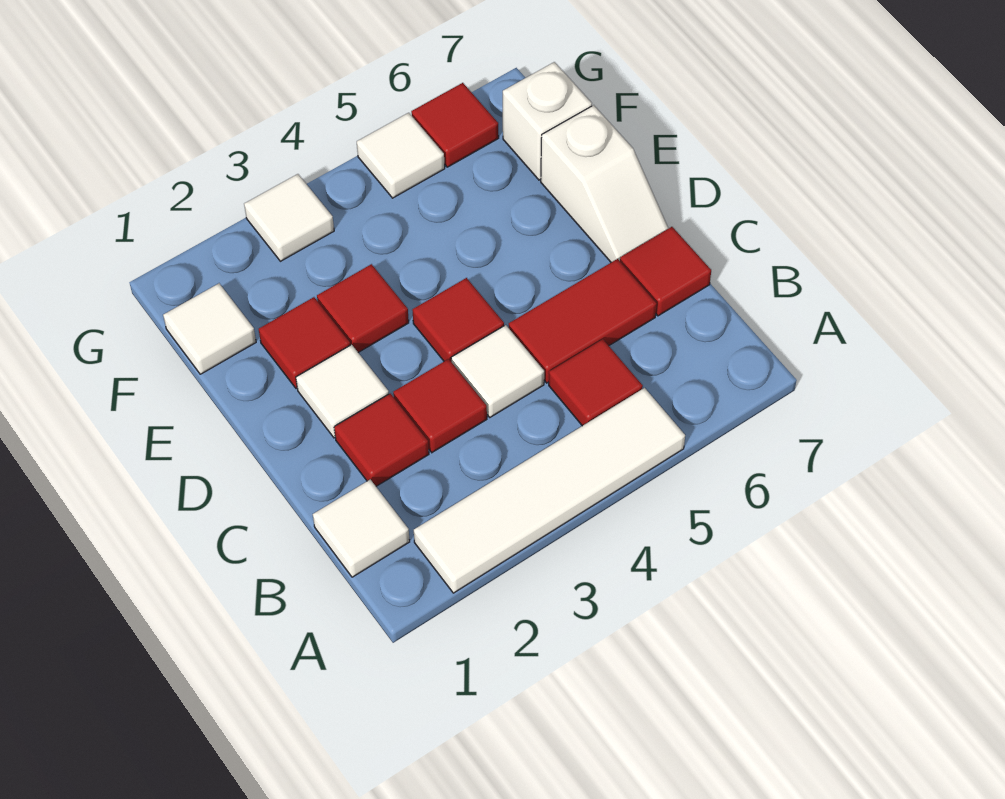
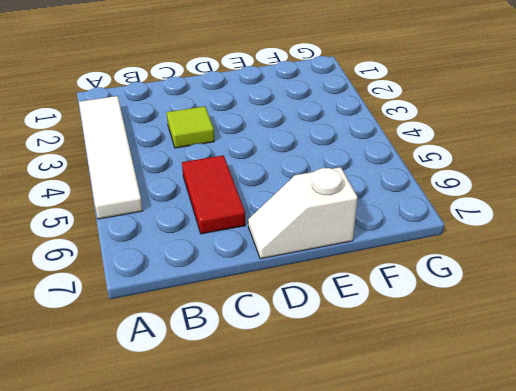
lime tile C3 level 1 -> red tile C3 level 1
none -> white tile B1 level 1
none -> red tile B5 level 1
none -> red tile C2 level 1

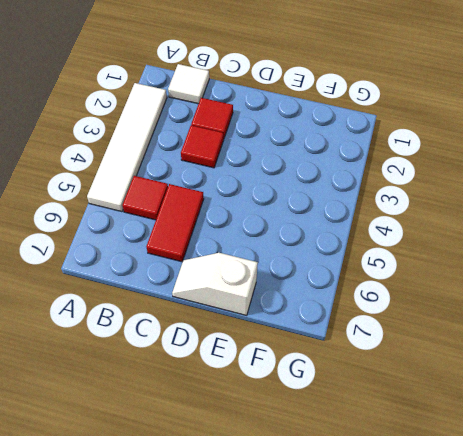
none -> white tile C4 level 1
none -> red tile C7 level 1
none -> white tile D2 level 1

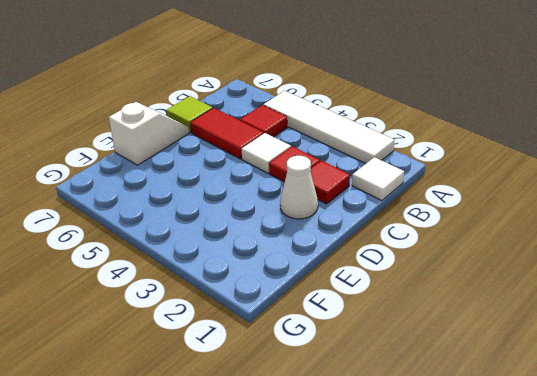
lime tile C7 level 1 -> red tile C7 level 1
white cone D2 level 1 -> white tile D2 level 1
none -> red tile D4 level 1
none -> red tile E2 level 1
none -> red tile E3 level 1

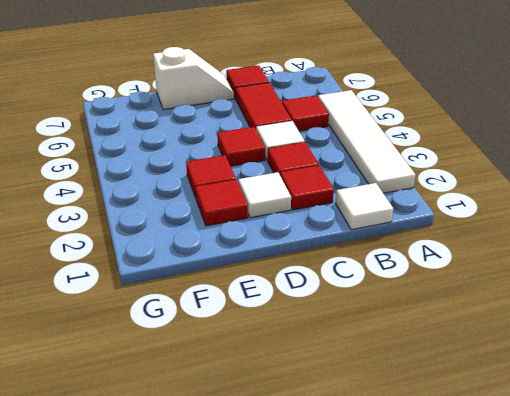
none -> white tile F1 level 1
none -> white brick F7 level 1
none -> white tile G3 level 1

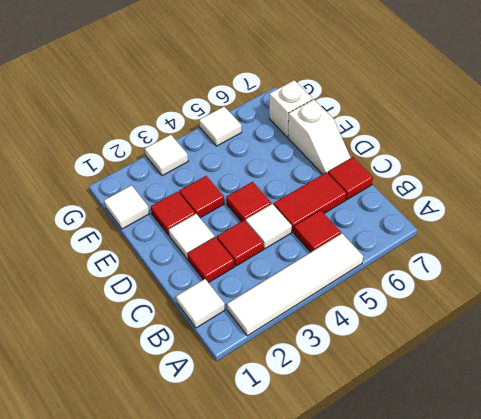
none -> red tile G6 level 1

